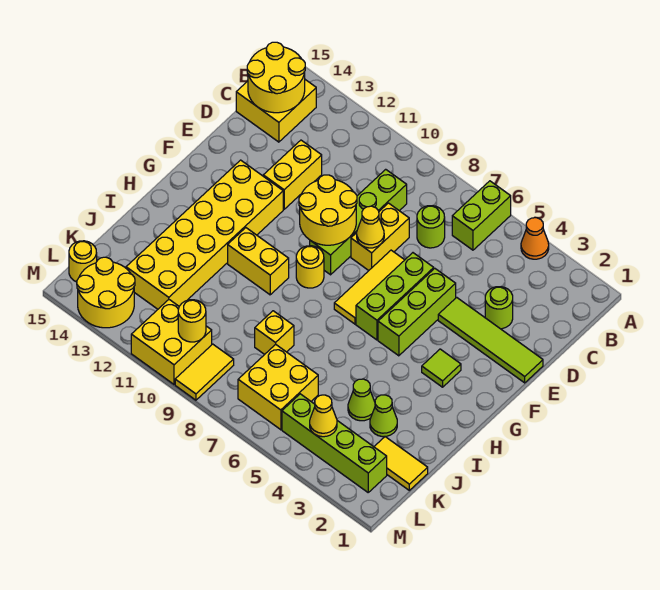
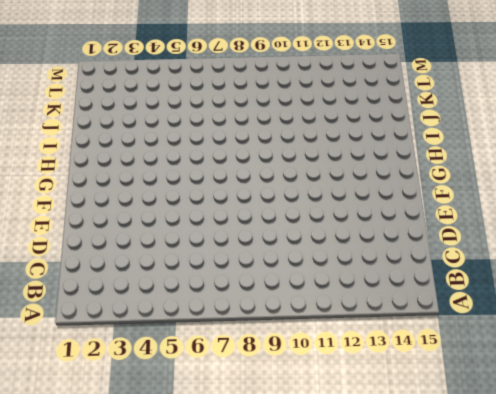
none -> orange cone A4 level 1
none -> lime brick A6:B6 level 1
none -> yellow brick B14:C15 level 1
none -> lime round brick C7 level 1

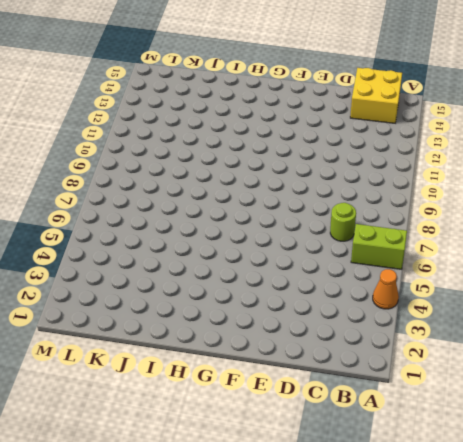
none -> lime brick C9:F9 level 1
none -> lime round brick D3 level 1
none -> yellow brick D8:E8 level 1
none -> yellow brick D12:E12 level 1

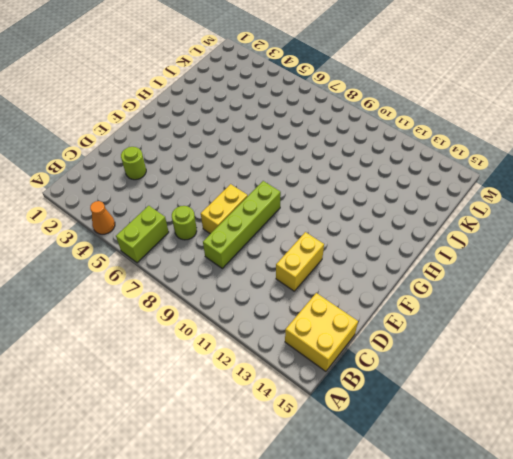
none -> lime tile E1:E4 level 1
none -> lime brick E5:G5 level 1
none -> lime brick E6:G6 level 1
none -> yellow tile E7:G7 level 1

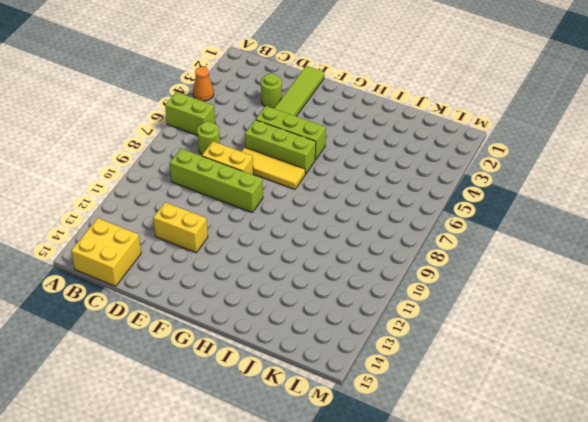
none -> yellow brick F12:K13 level 1
none -> lime tile G3 level 1
none -> yellow round brick G9 level 1
none -> yellow brick H10:H11 level 1

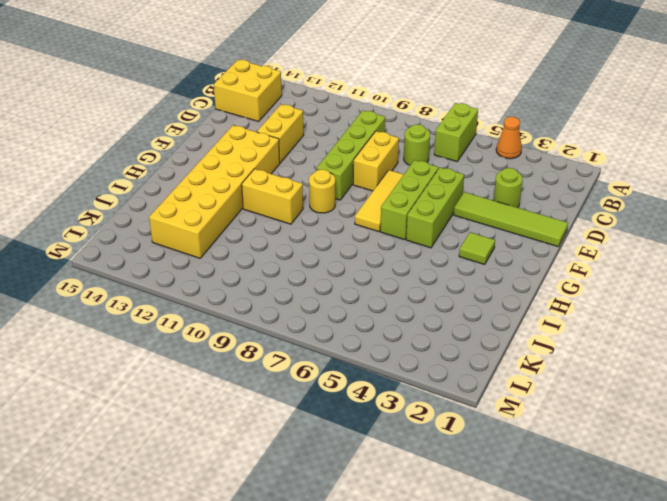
none -> lime cone J3 level 1
none -> lime cone J4 level 1
none -> yellow brick J8 level 1
none -> yellow tile K1:K2 level 1

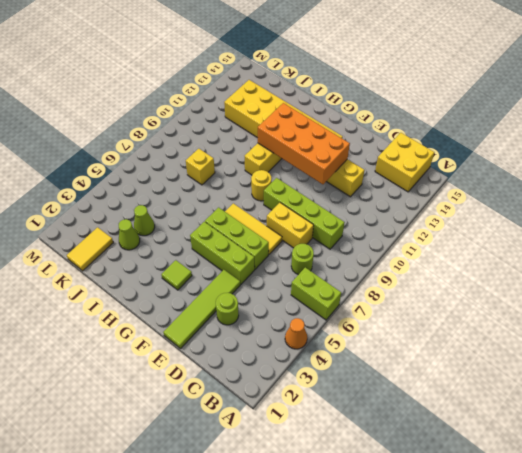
orange brick E11:H12 level 2 -> none
none -> yellow brick K6:L7 level 1
none -> lime brick L2:L5 level 1
none -> yellow tile L9:M9 level 1
none -> yellow brick L10:M11 level 1

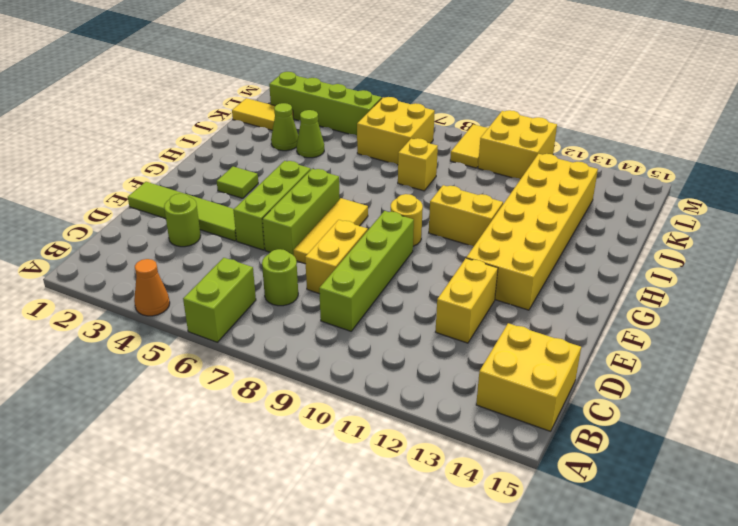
none -> yellow round brick L13:M14 level 1
none -> yellow round brick L15 level 1
none -> yellow round brick B14:C15 level 2
none -> yellow cone E8 level 2

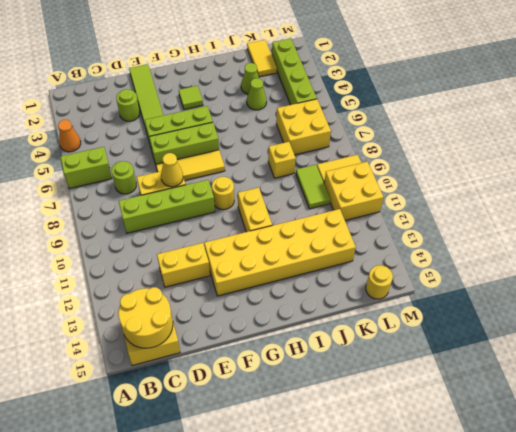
lime tile K9:K10 level 1 -> none
none -> yellow round brick L13:M14 level 1
none -> yellow round brick E9:F10 level 2
none -> yellow cone L4 level 2
none -> yellow round brick L10 level 2

